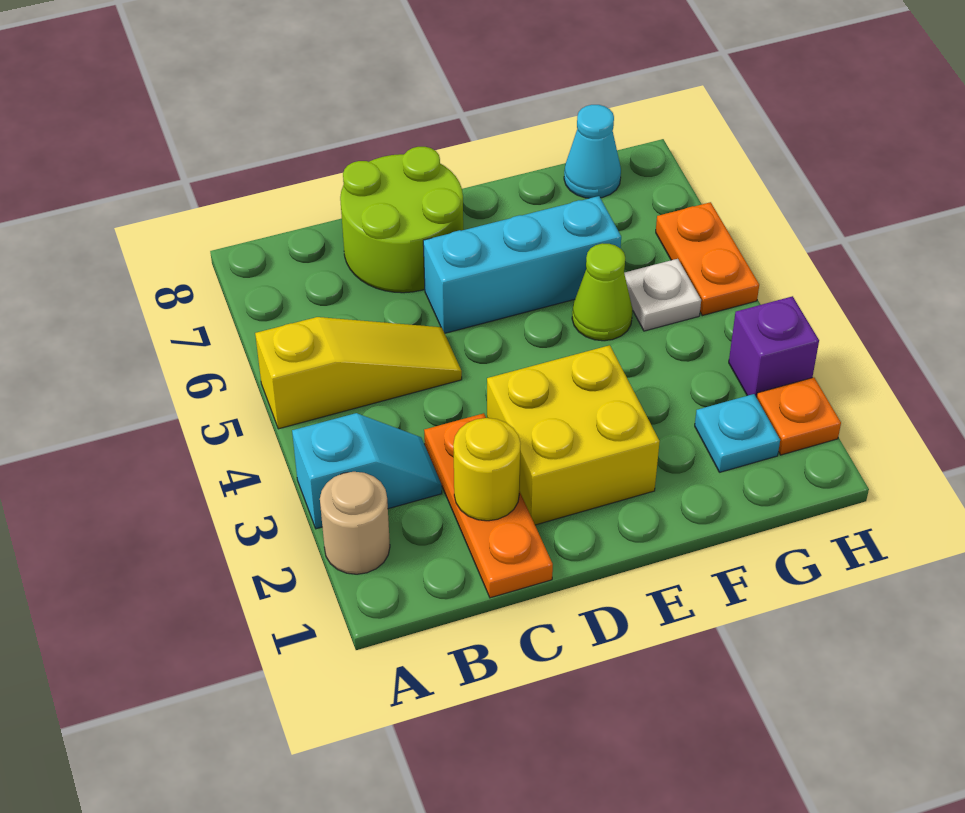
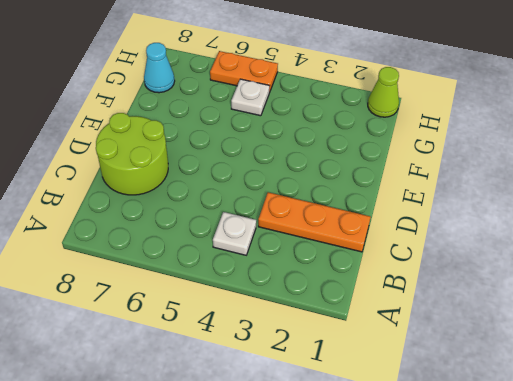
white plate B4 level 1 -> none
lime cone H1 level 1 -> lime cone F5 level 1
none -> tan round brick A2 level 1
none -> cyan slope A3:B3 level 1 top A
none -> yellow slope A5:C5 level 1 top A

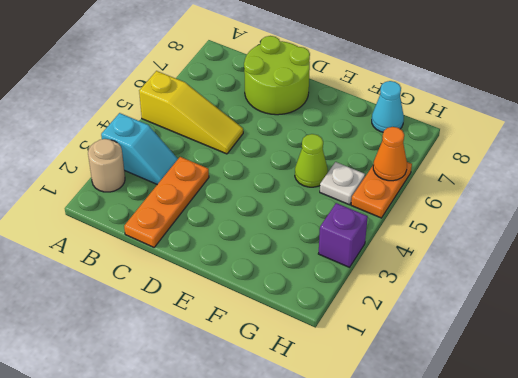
orange cone H6 level 2 -> none
none -> yellow brick D2:E3 level 1
none -> cyan brick D6:F6 level 1
none -> cyan plate G2 level 1

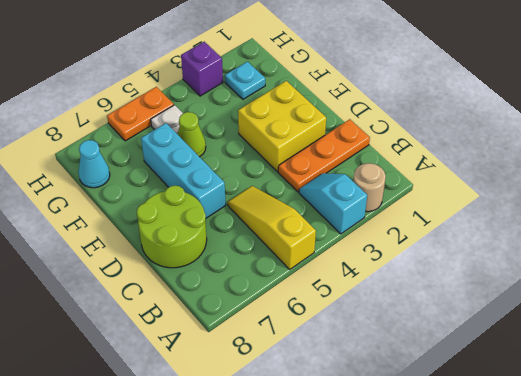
none -> orange plate H2 level 1
none -> yellow round brick C2 level 2

